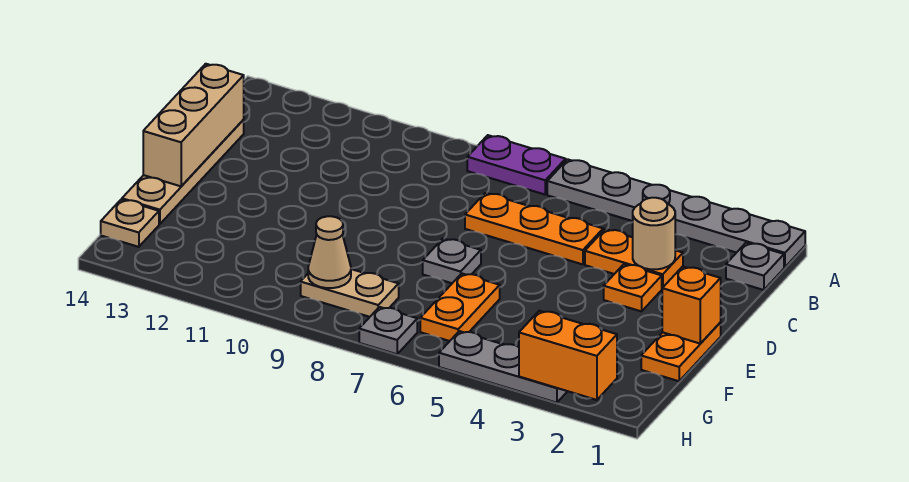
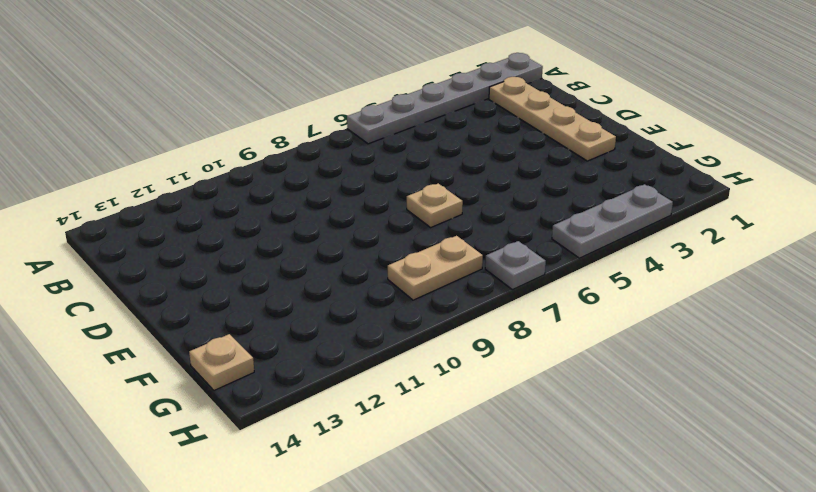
tan plate B2:E2 level 1 -> tan plate C14:F14 level 1
tan plate E7 level 1 -> grey plate E7 level 1
none -> purple plate A7:A8 level 1
none -> grey plate B1 level 1
none -> orange plate C3:C4 level 1

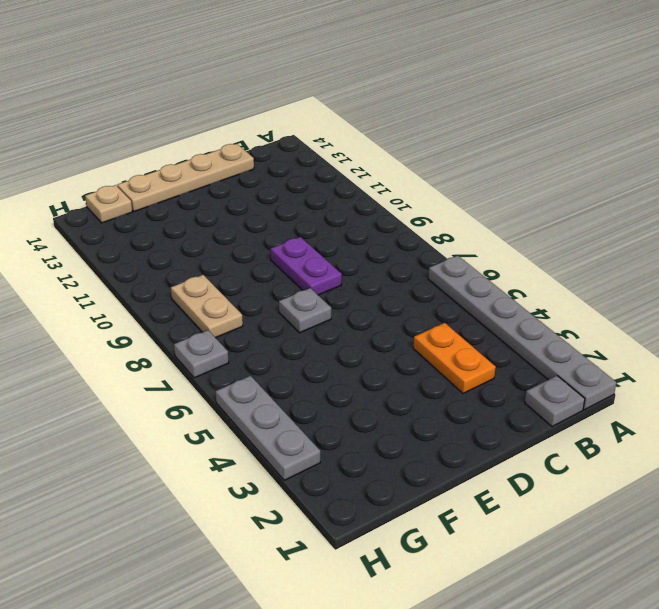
purple plate D8:D9 level 1 -> purple plate A7:A8 level 1
none -> orange plate C5:C7 level 1
none -> orange plate D3 level 1
none -> orange plate E1:F1 level 1

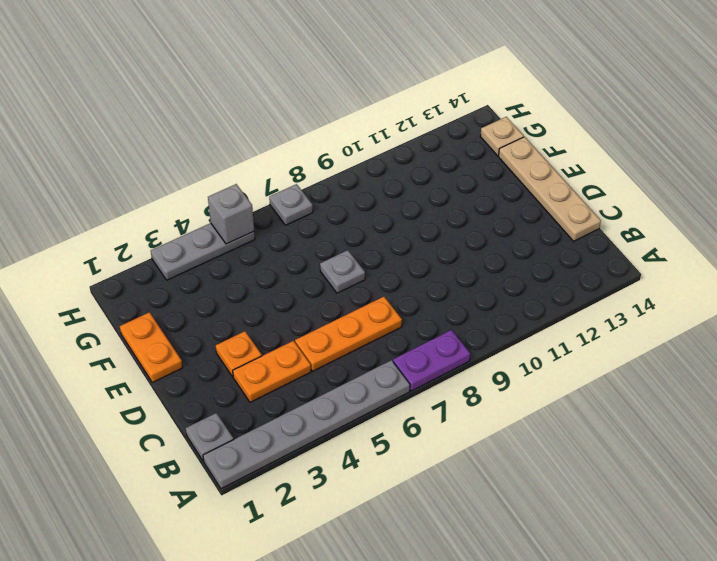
grey brick H5 level 2 -> none
none -> orange plate F6:G6 level 1
none -> tan plate G8:G9 level 1
none -> tan round brick C3 level 2

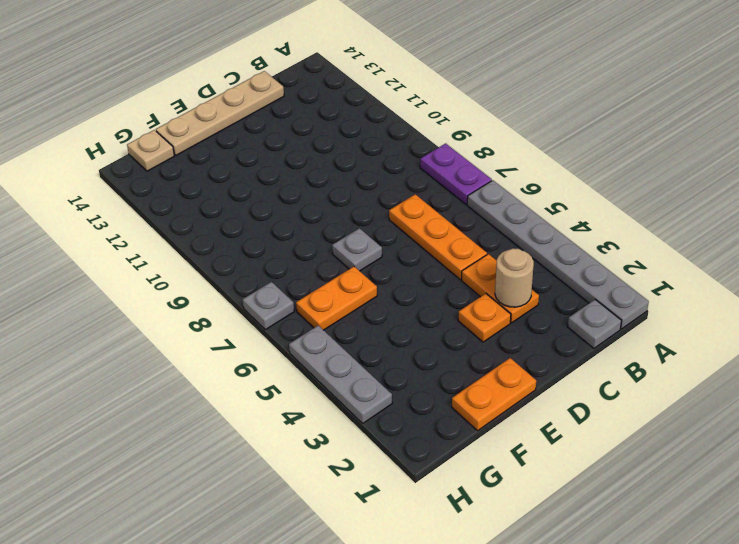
none -> tan plate G8:G9 level 1
none -> tan brick C14:E14 level 2
none -> orange brick E1 level 2

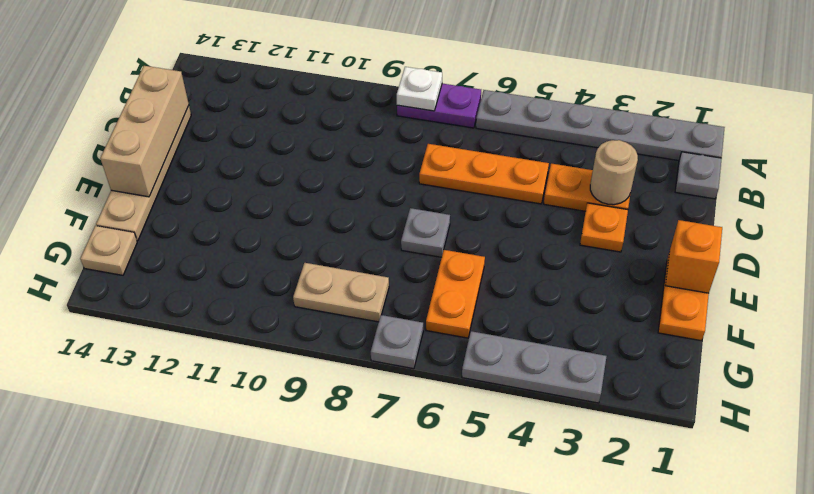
white plate A8 level 2 -> none
none -> tan cone G9 level 2
none -> orange brick H2:H3 level 2

